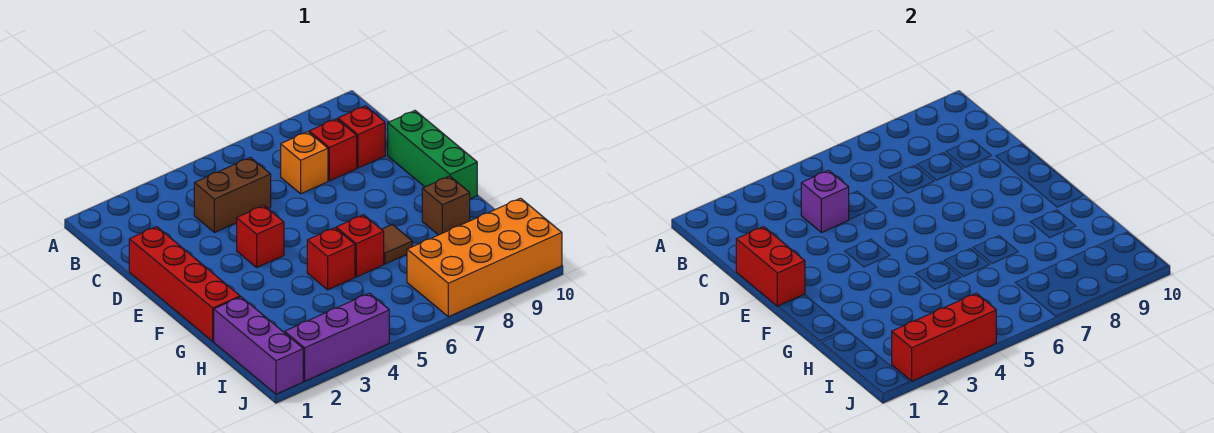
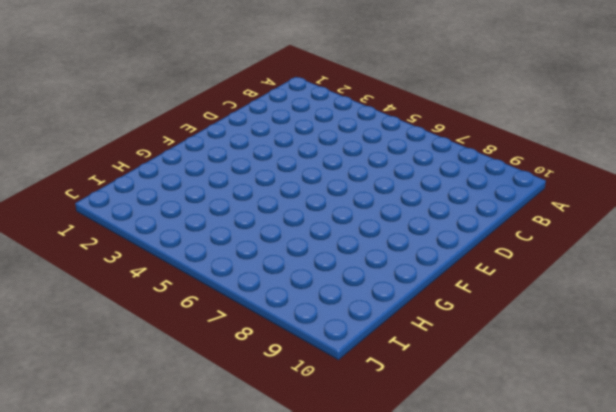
none -> brown brick C4:C5 level 1
none -> orange brick C7 level 1
none -> red brick C8 level 1

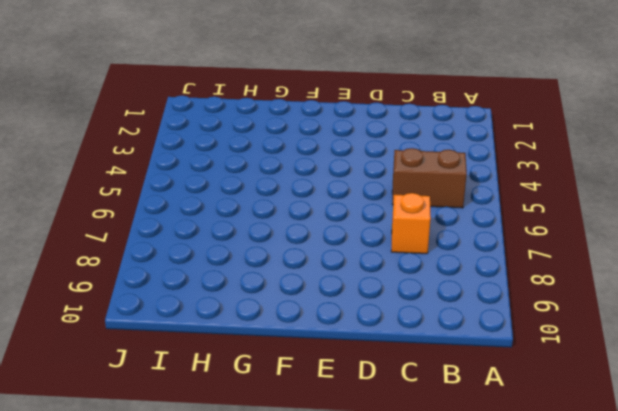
brown brick B5:C5 level 1 -> brown brick C4:C5 level 1
none -> red brick C8 level 1
none -> red brick C9 level 1
none -> red brick D1:G1 level 1

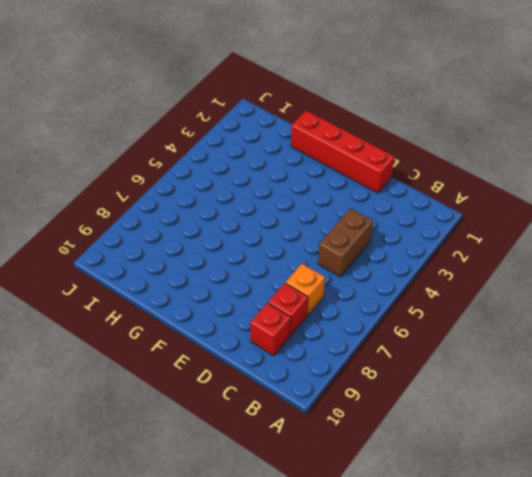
none -> green brick D10:F10 level 1
none -> red brick E4 level 1
none -> red brick G5 level 1

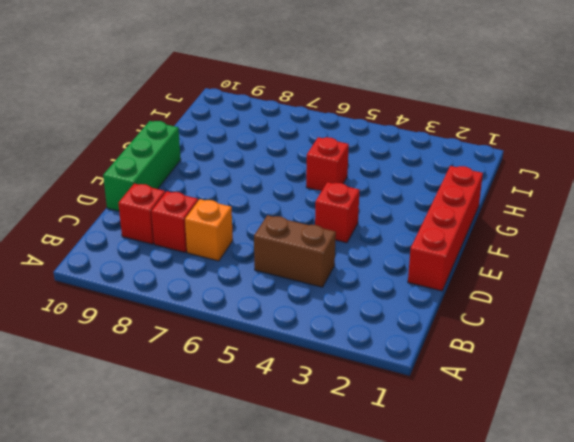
none -> red brick G6 level 1
none -> brown tile G7 level 1
none -> brown brick G9 level 1

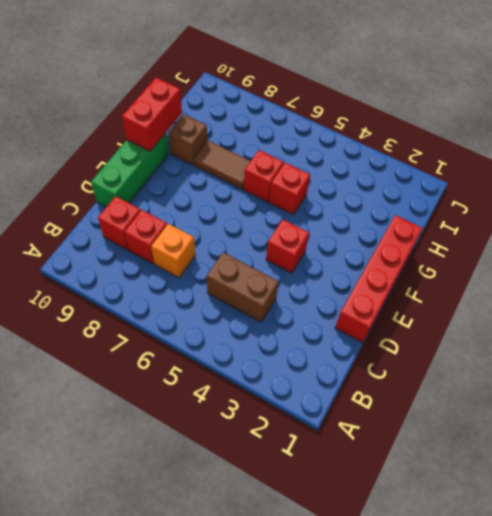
red brick F10:G10 level 2 -> red brick D1:E1 level 2
brown tile G7:G8 level 1 -> brown tile G7 level 1
none -> purple brick H1:J1 level 1
none -> orange brick I7:J10 level 1
none -> purple brick J2:J4 level 1

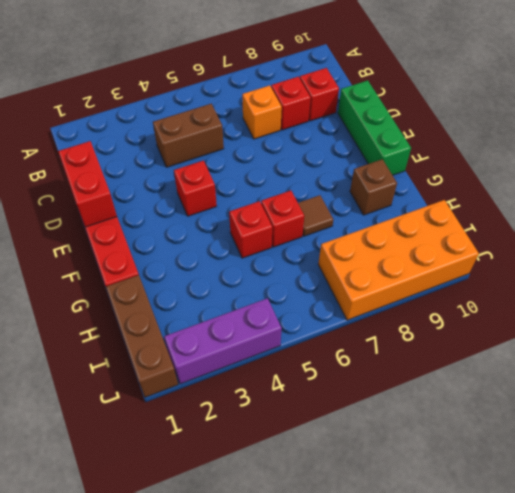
brown brick H1:J1 level 1 -> purple brick H1:J1 level 1
none -> purple brick C4 level 2
none -> red brick J2:J4 level 2

